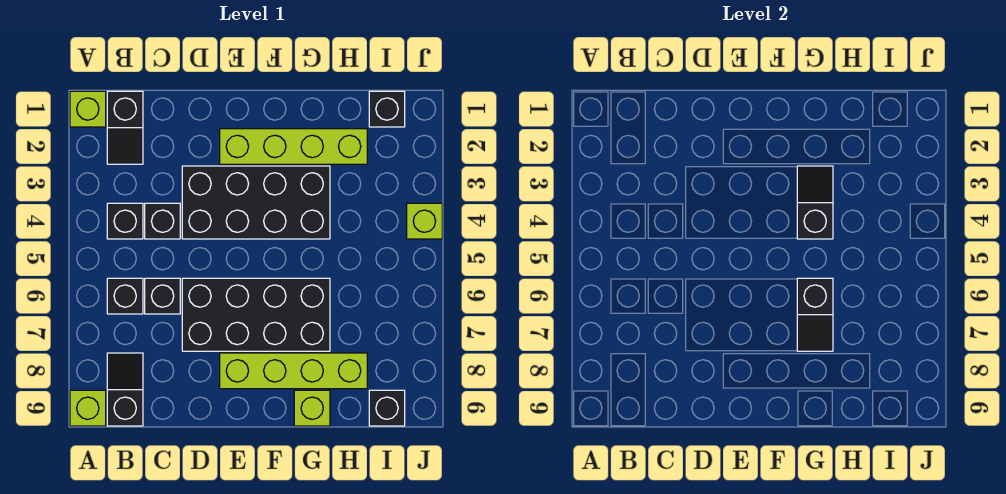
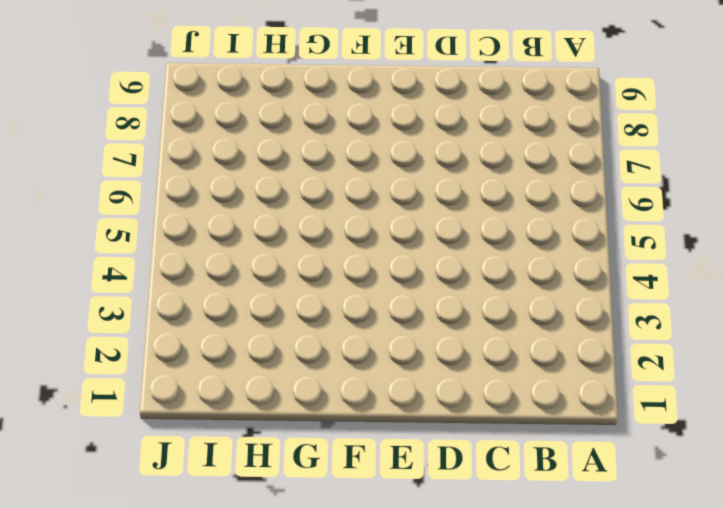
none -> lime brick A1 level 1
none -> lime brick A9 level 1
none -> black slope B1:B2 level 1 top 1

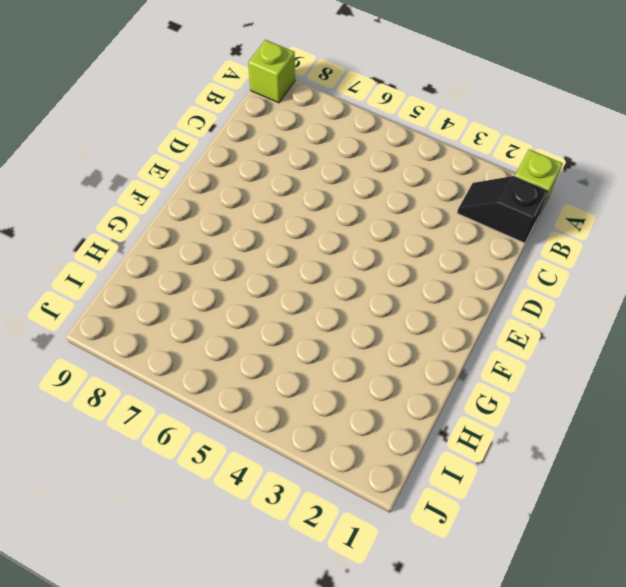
none -> black brick B4 level 1
none -> black brick B6 level 1
none -> black slope B8:B9 level 1 top 9

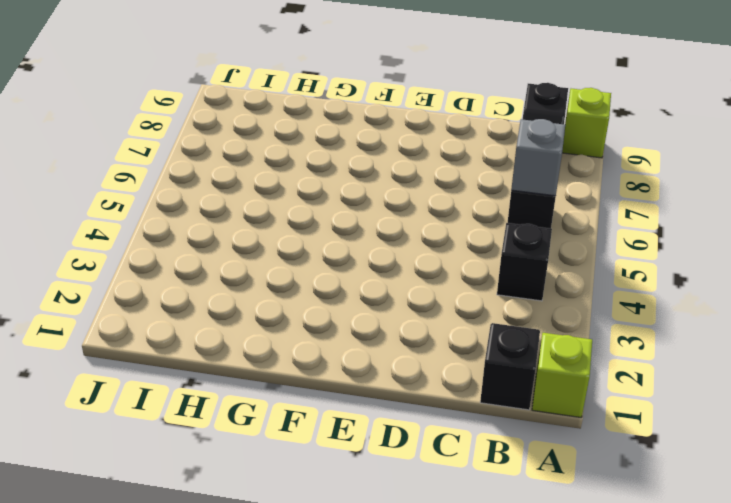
grey brick B6 level 2 -> none
none -> black brick C4 level 1
none -> black brick C6 level 1
none -> black brick D3:G4 level 1

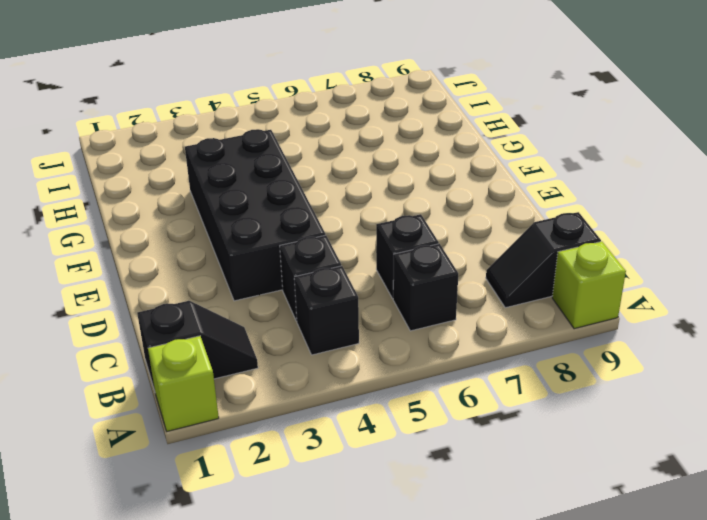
none -> black brick D6:G7 level 1
none -> lime brick E2:H2 level 1
none -> lime brick E8:H8 level 1

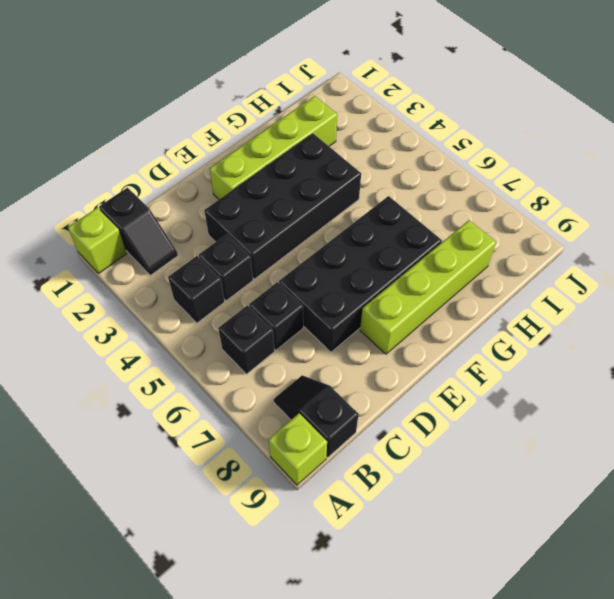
none -> lime brick G9 level 1
none -> black brick I1 level 1
none -> black brick I9 level 1

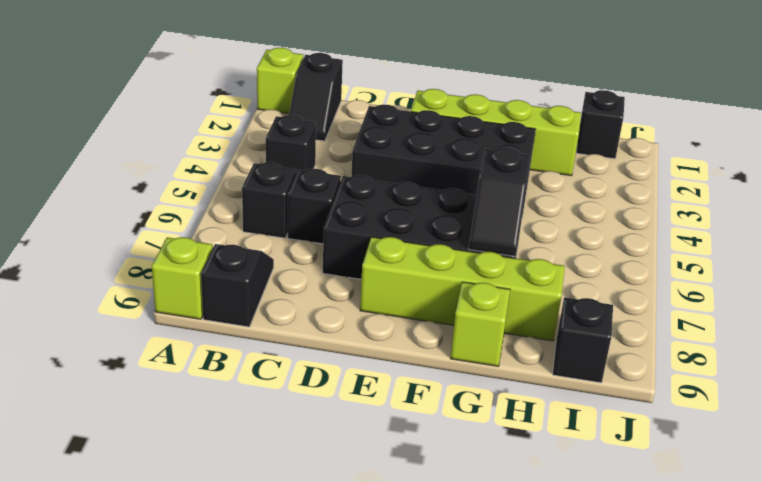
none -> black brick C4 level 1
none -> lime brick J4 level 1
none -> black slope G3:G4 level 2 top 4

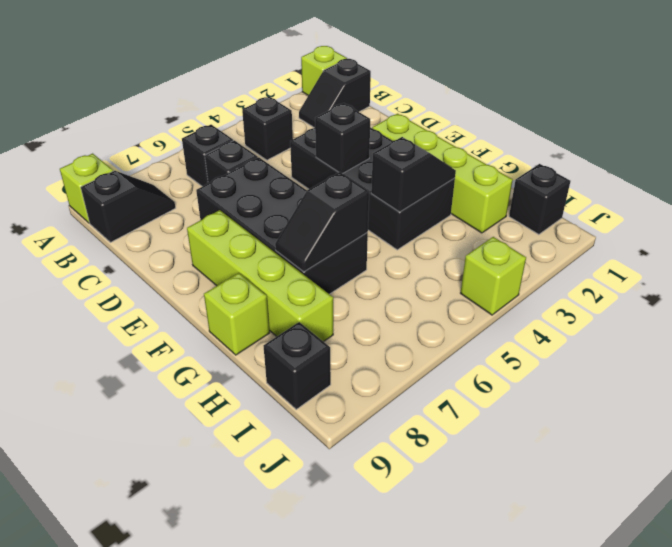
black brick E4 level 2 -> black brick C4 level 1

